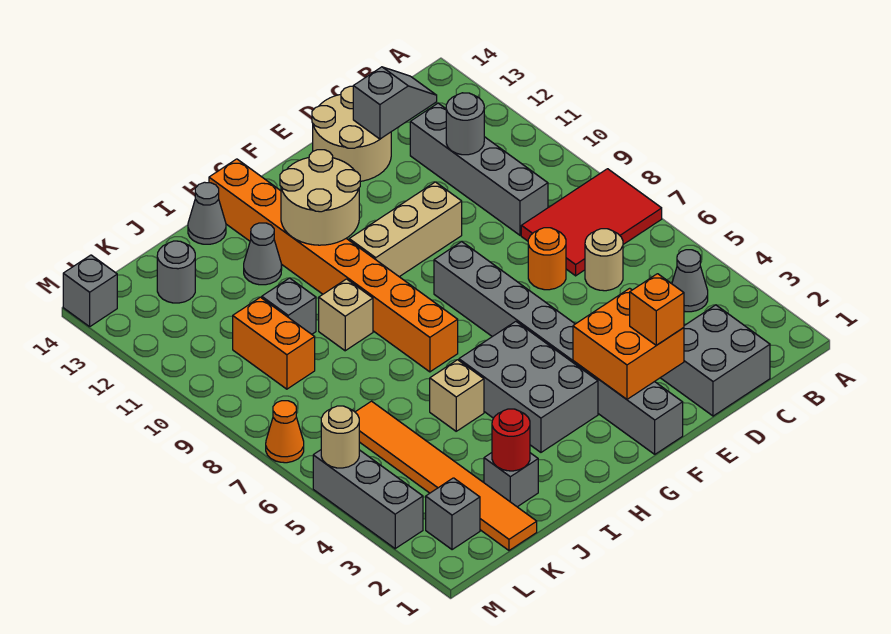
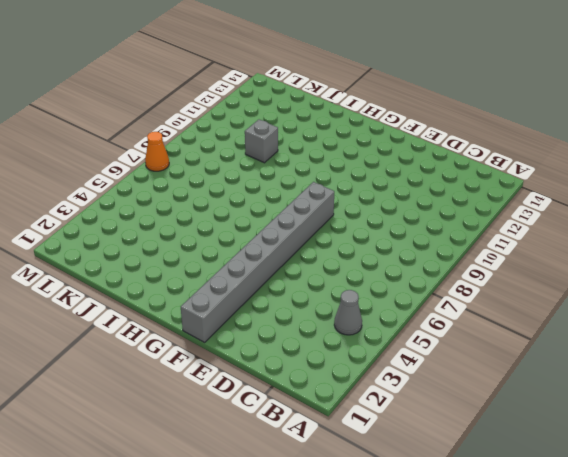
none -> red tile A7:C8 level 1
none -> grey brick C1:D2 level 1
none -> tan round brick C6 level 1
none -> grey brick C9:C12 level 1

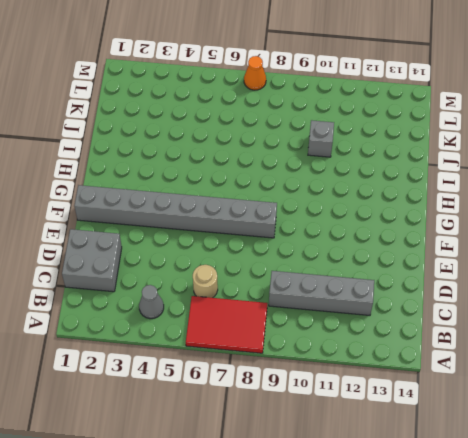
red tile A6:B8 level 1 -> red tile A7:C8 level 1
none -> orange round brick D7 level 1
none -> tan round brick D13:E14 level 1
none -> tan brick E10:G10 level 1
none -> grey brick G3:H5 level 1

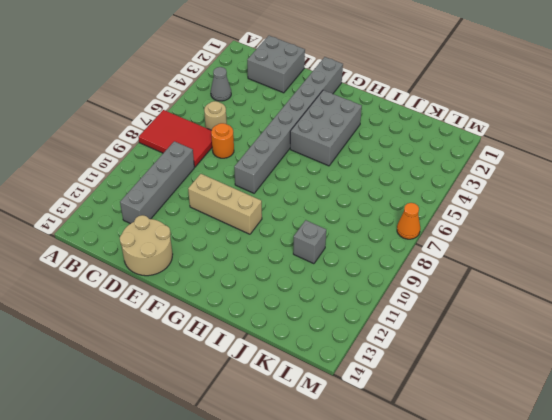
none -> orange brick H7:H14 level 1
none -> tan brick I5 level 1
none -> tan brick I9 level 1
none -> grey cone I12 level 1

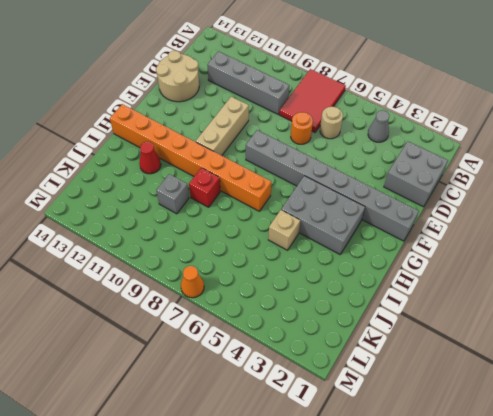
red brick I9 level 1 -> tan brick I9 level 1
red cone I12 level 1 -> grey cone I12 level 1
none -> grey cone I14 level 1
none -> grey brick J2 level 1
none -> orange tile K1:K6 level 1
none -> orange brick K9:K10 level 1

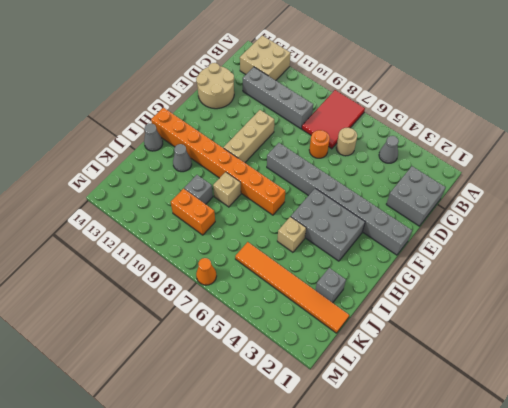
tan brick A12:B13 level 1 -> none
none -> grey round brick K13 level 1
none -> grey brick L2 level 1
none -> grey brick M3:M5 level 1
none -> grey brick M14 level 1

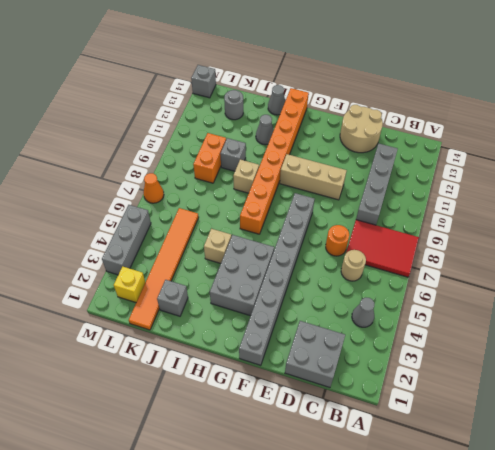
yellow brick L2 level 1 -> grey brick L2 level 1
none -> grey round brick C11 level 2
none -> grey slope C13:D13 level 2 top D
none -> orange brick E2:F3 level 2
none -> tan round brick G11:H12 level 2

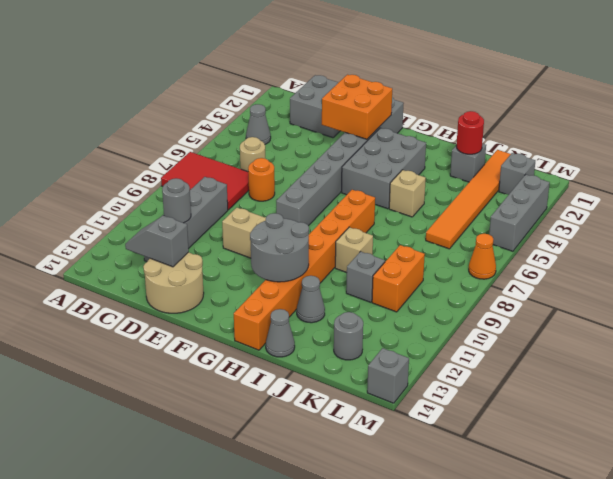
grey round brick G11:H12 level 2 -> tan round brick G11:H12 level 2
none -> tan round brick M5 level 2
none -> orange brick E2 level 3

